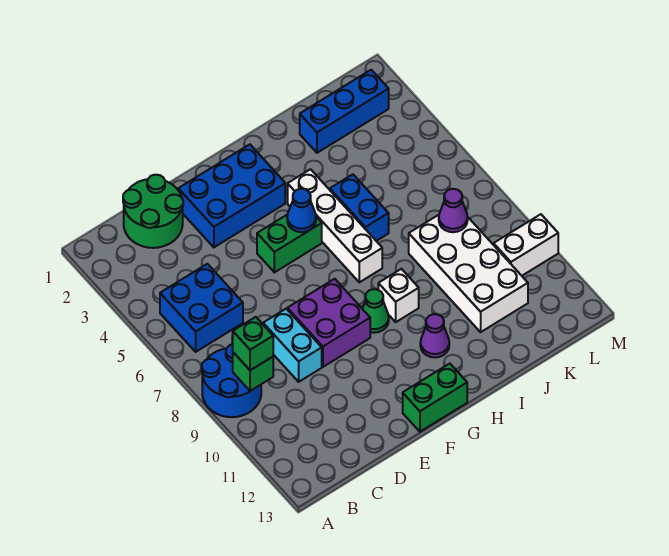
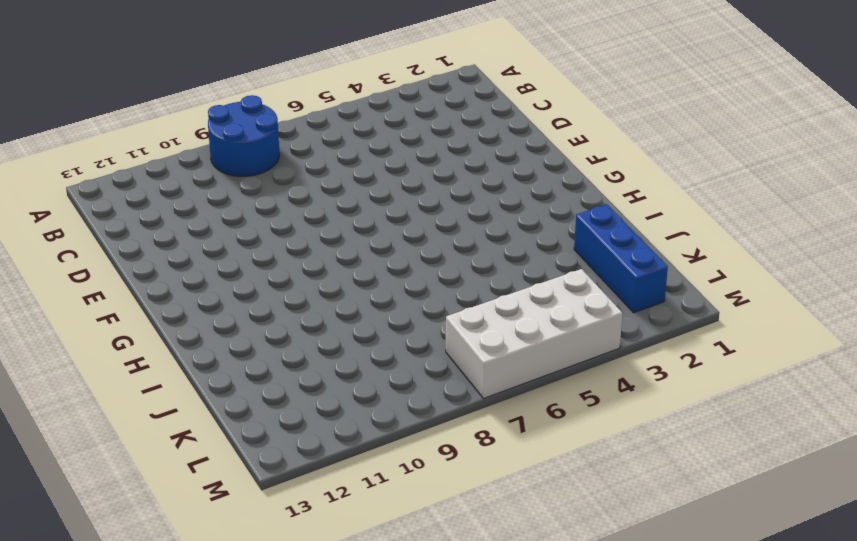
white brick L4:M7 level 1 -> white brick J8:K11 level 1
none -> blue brick B5:C6 level 1
none -> green round brick C1:D2 level 1
none -> cyan brick D8:D9 level 1

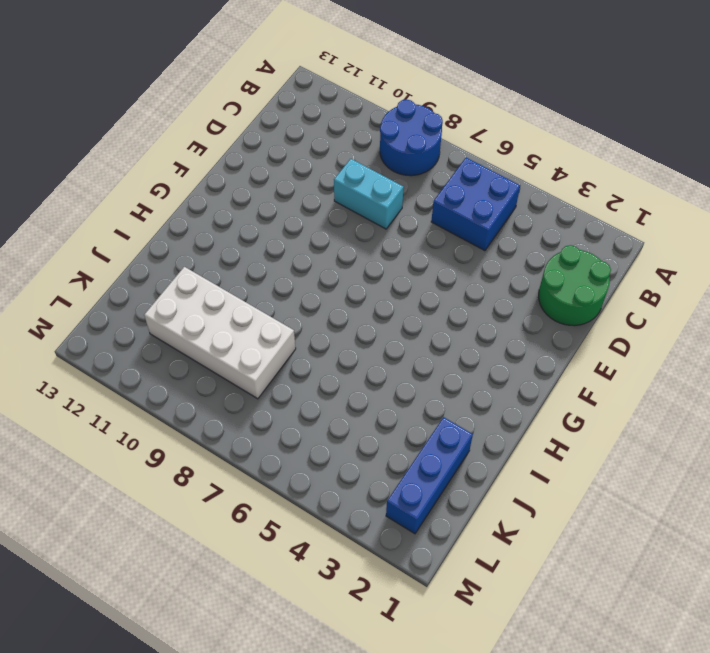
none -> blue brick E2:G3 level 1
none -> purple brick E8:F9 level 1
none -> green brick F5:G5 level 1

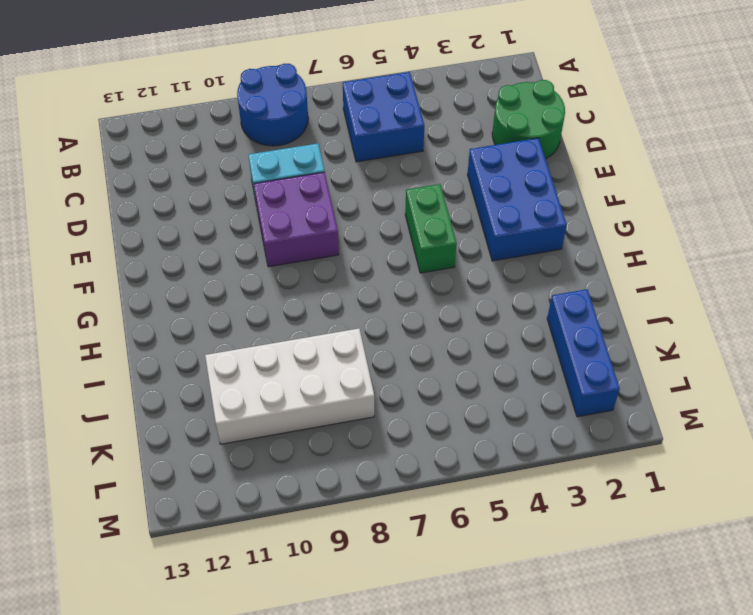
none -> green brick F13:G13 level 1
none -> green cone G9 level 1
none -> white brick H4:H7 level 1

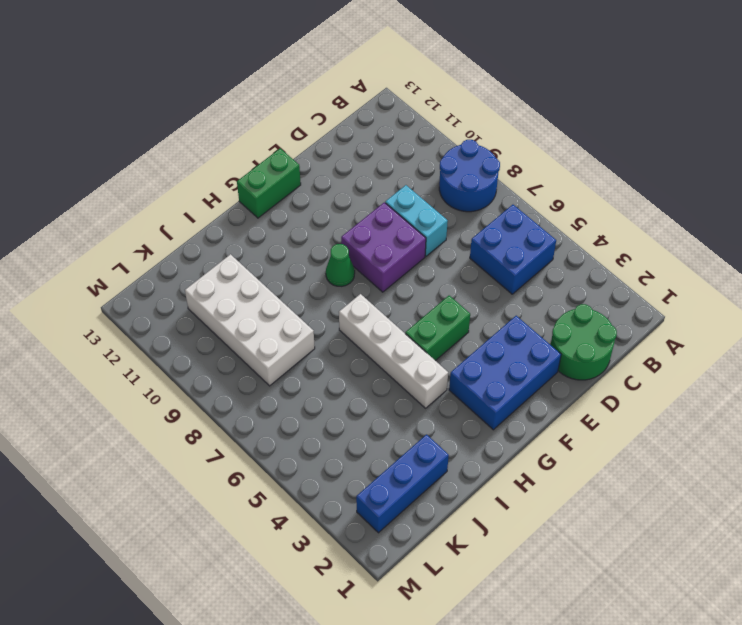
none -> white brick H9 level 1
none -> purple cone H11 level 1
none -> blue brick I5:I6 level 1

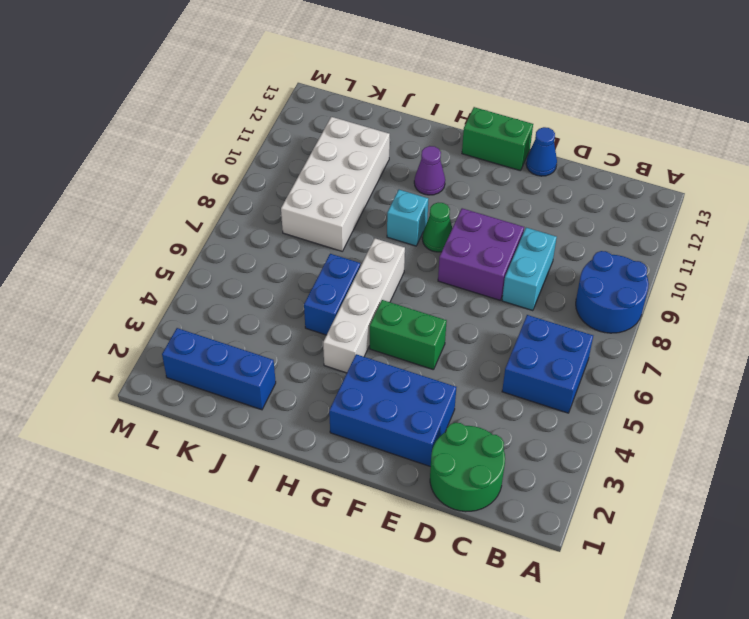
blue cone E13 level 1 -> blue cone G5 level 2
cyan brick H9 level 1 -> white brick H9 level 1
none -> white brick L10:M10 level 1
none -> green brick B9 level 2
none -> purple cone K8 level 2

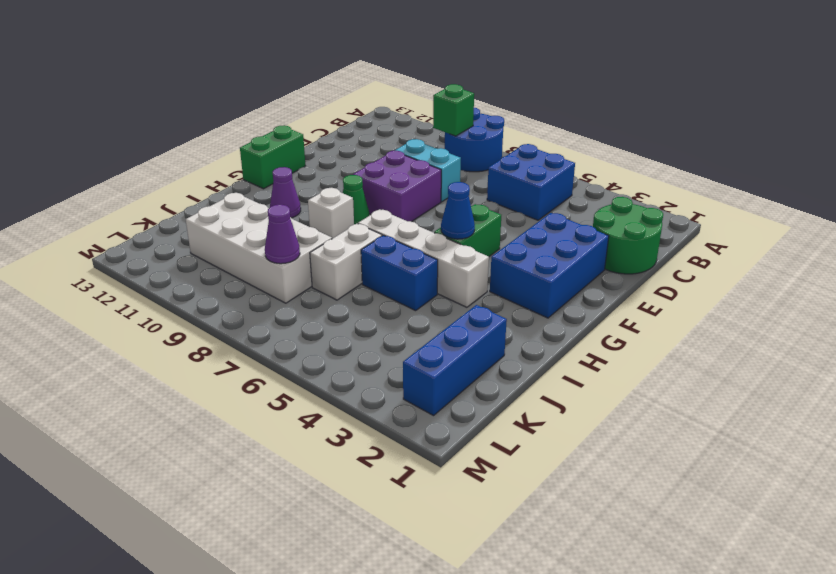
white brick I7:J7 level 1 -> white brick L10:M10 level 1
none -> green brick B9 level 3

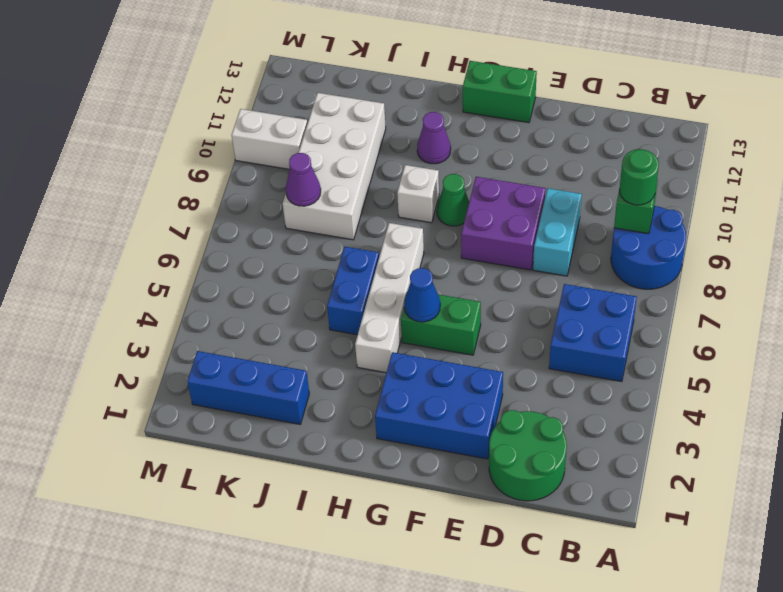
green round brick B9 level 3 -> green brick B9 level 3

